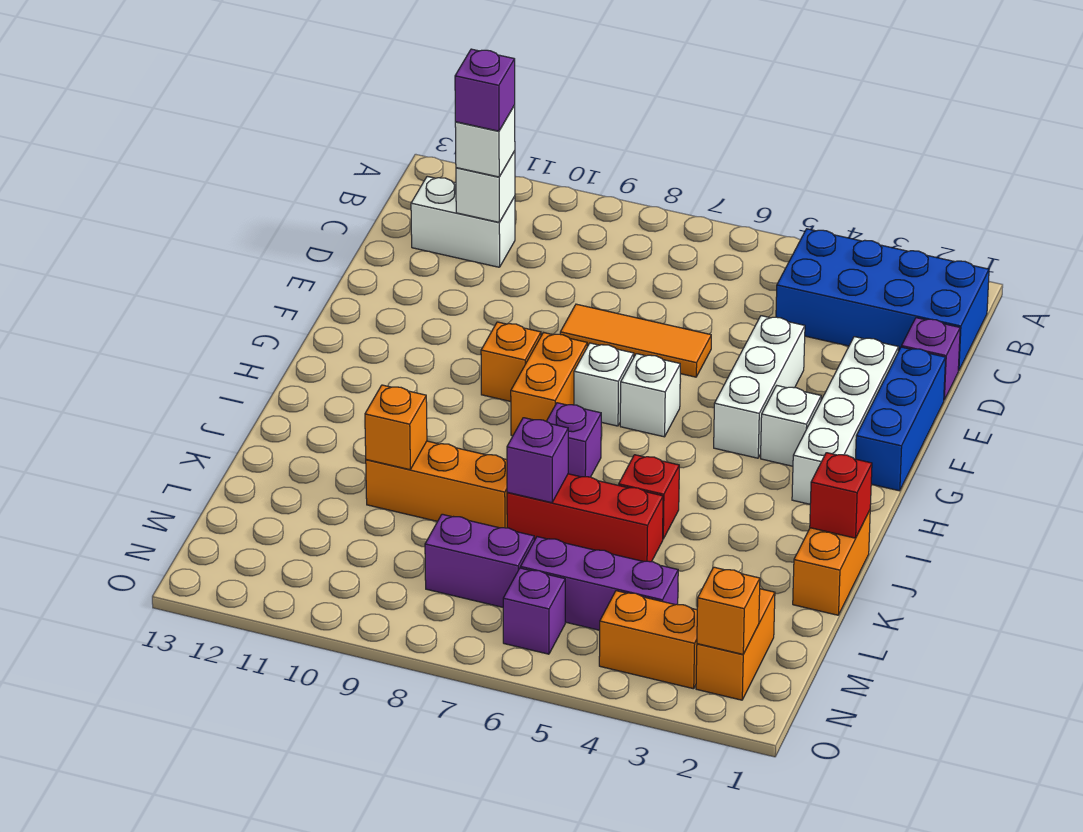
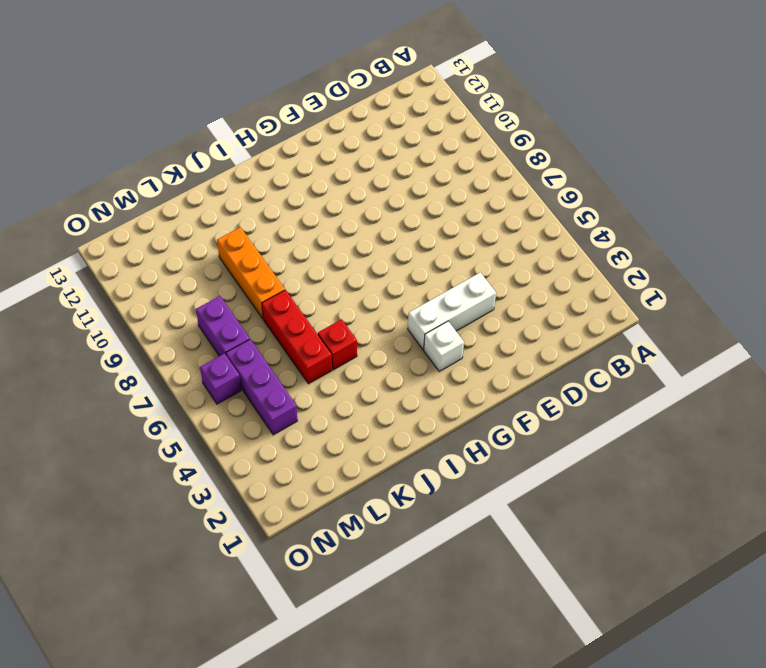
none -> blue brick B1:C4 level 1
none -> white brick C11:C12 level 1
none -> purple brick D1 level 1

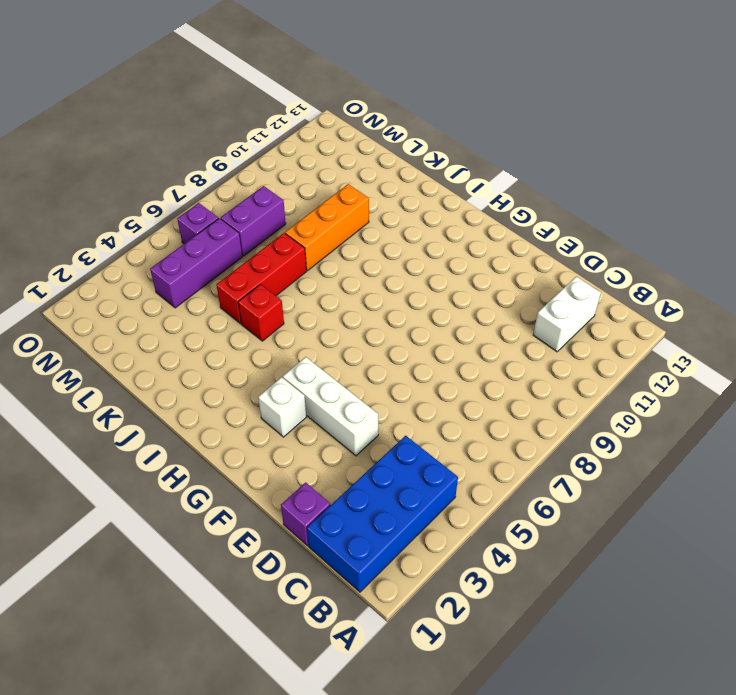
none -> blue brick E1:G1 level 1
none -> white brick E2:H2 level 1
none -> orange tile E6:E8 level 1

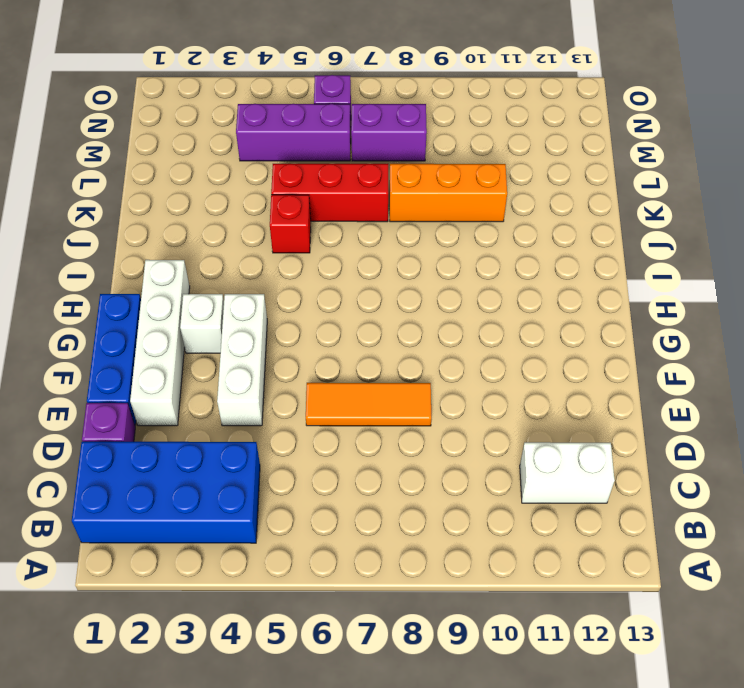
none -> white brick G6 level 1
none -> white brick G7 level 1
none -> orange brick G8:H8 level 1

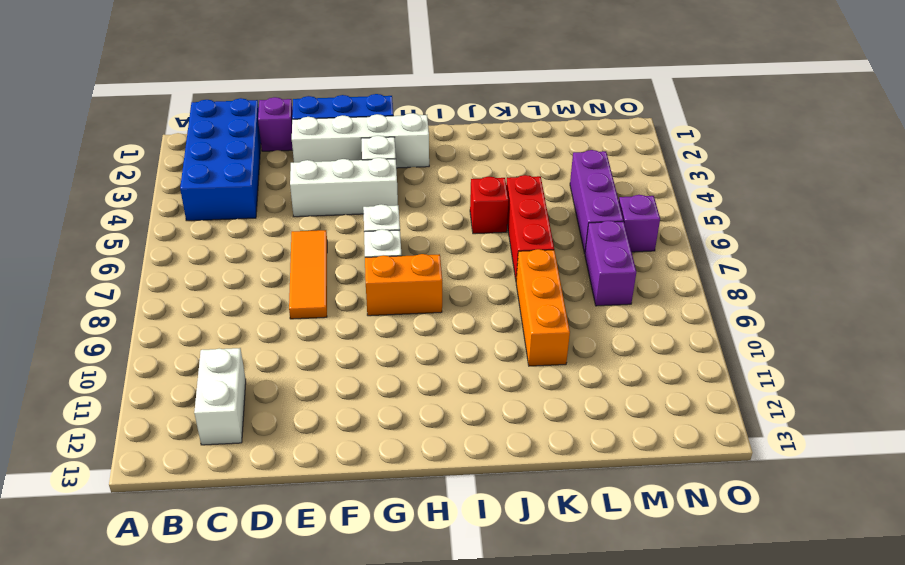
none -> orange brick G9 level 1
none -> purple brick I7 level 1
none -> orange brick J1:K1 level 1

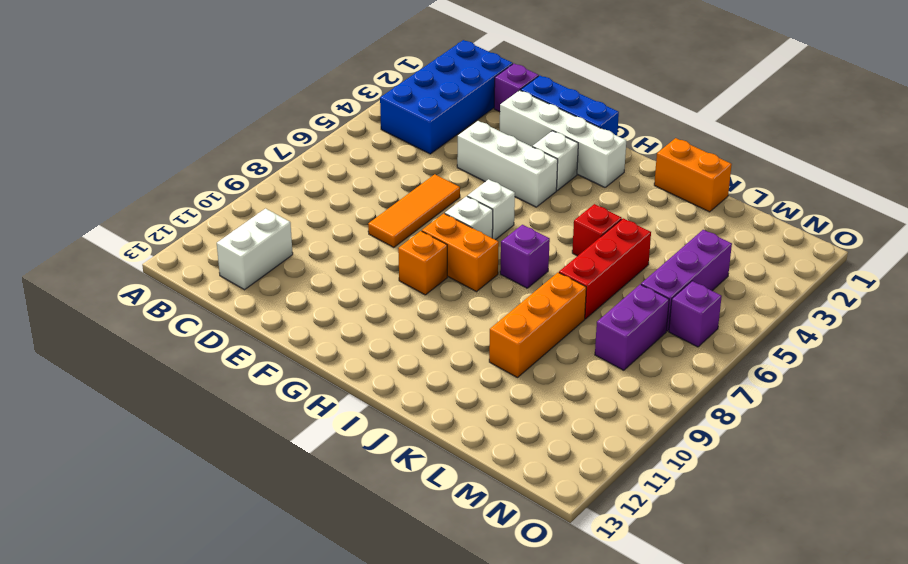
none -> orange brick M2:N2 level 1
none -> orange brick N3:N4 level 1
none -> white brick C11 level 2

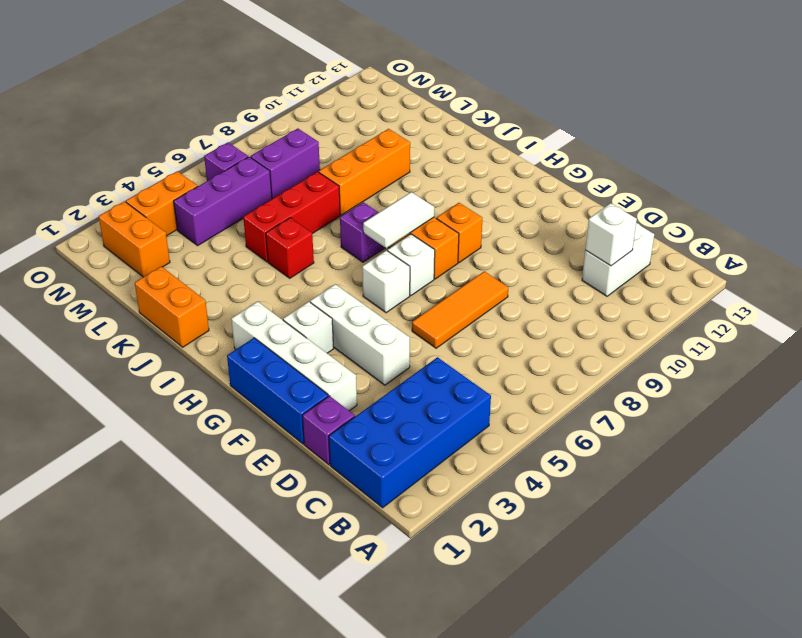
white tile H7:H8 level 2 -> none
none -> red brick J1 level 2
none -> purple brick K7 level 2
none -> orange brick K10 level 2

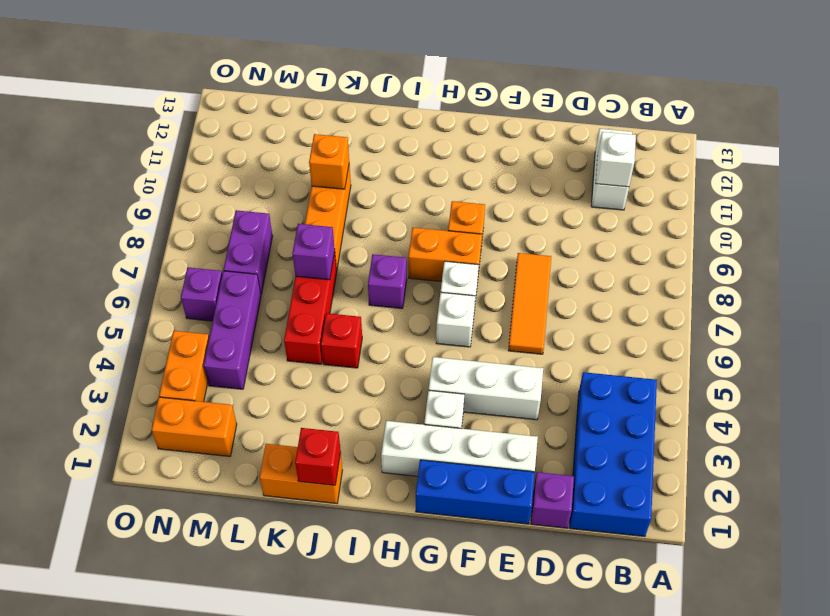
none -> orange brick N2 level 2
none -> white brick C11 level 3
none -> purple brick C11 level 4

